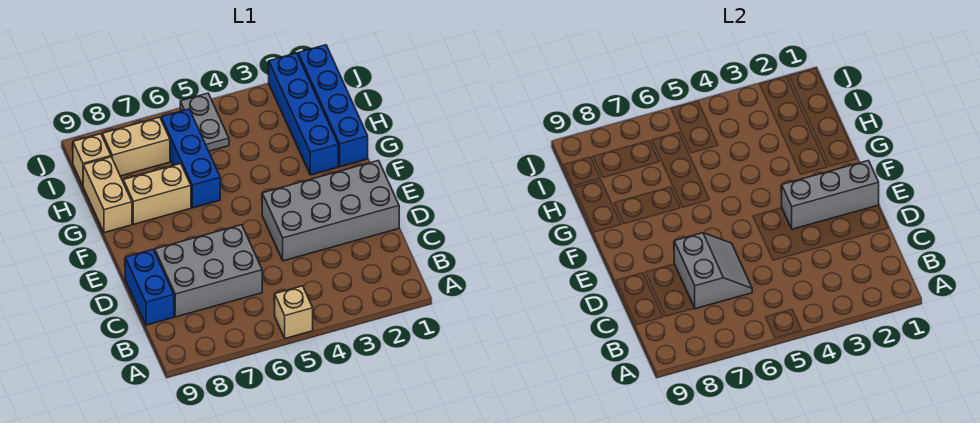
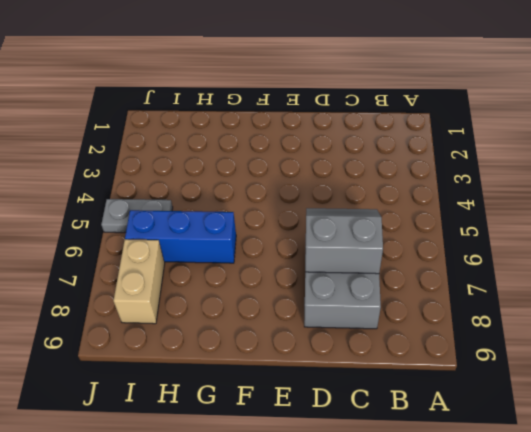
none -> tan brick A5 level 1
none -> blue brick C9:D9 level 1
none -> grey brick D1:E4 level 1

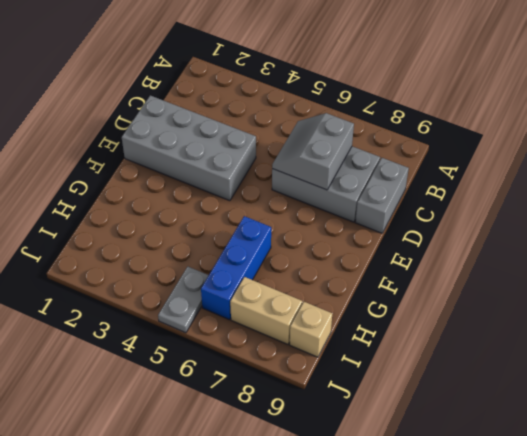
grey brick C9:D9 level 1 -> blue brick C9:D9 level 1
none -> tan brick A5 level 1
none -> blue brick G1:J1 level 1
none -> blue brick G2:J2 level 1

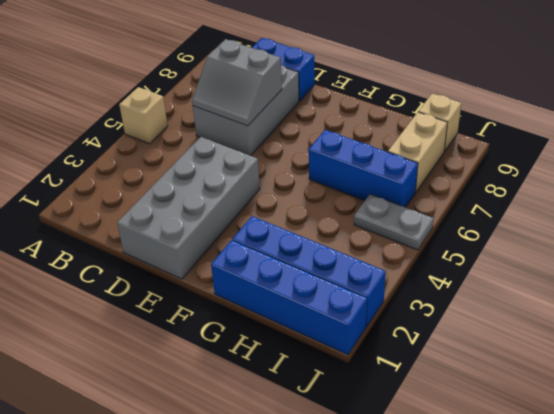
none -> tan brick G7:G8 level 1
none -> tan brick G9:H9 level 1
none -> grey brick E1:E3 level 2

